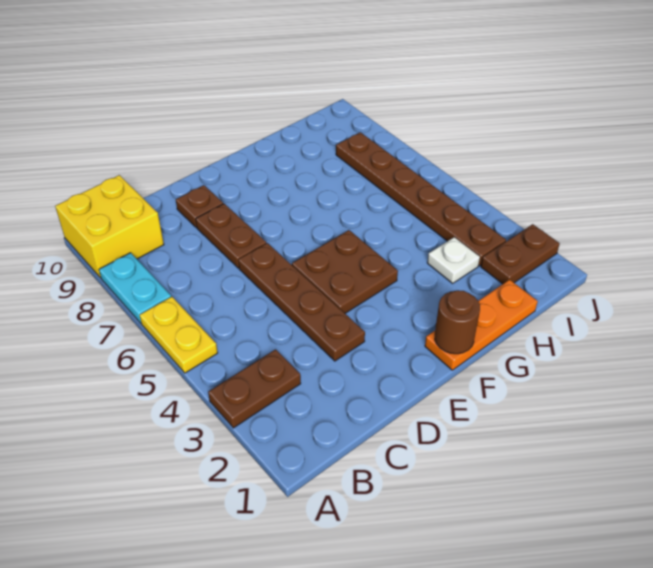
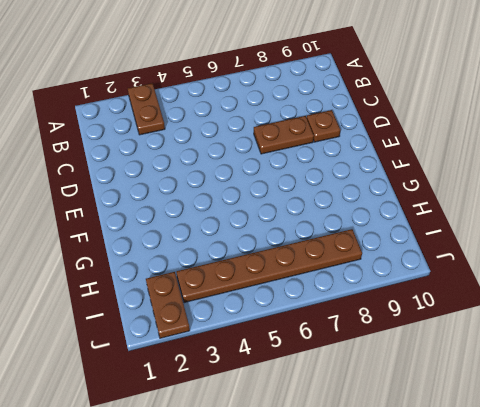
none -> yellow plate A5:A6 level 1
none -> cyan plate A7:A8 level 1
none -> yellow brick A9:B10 level 1

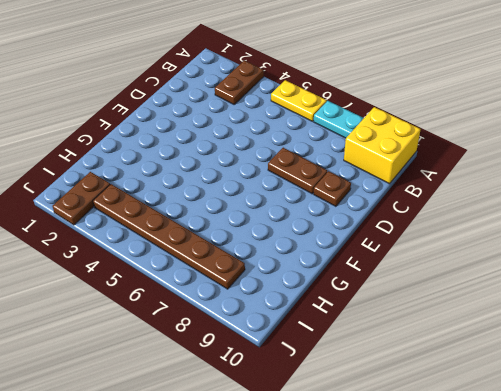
none -> brown plate D3:D6 level 1
none -> brown plate E4:F5 level 1
none -> orange plate F1:H1 level 1

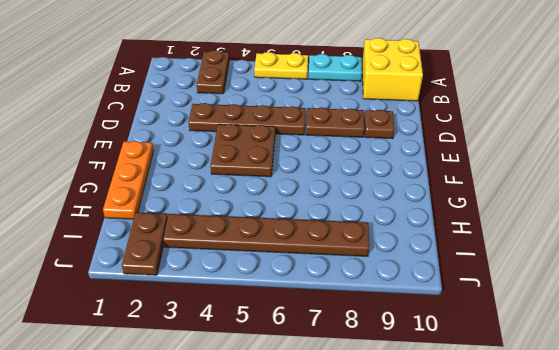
none -> white plate H3 level 1
none -> brown round brick F1 level 2

